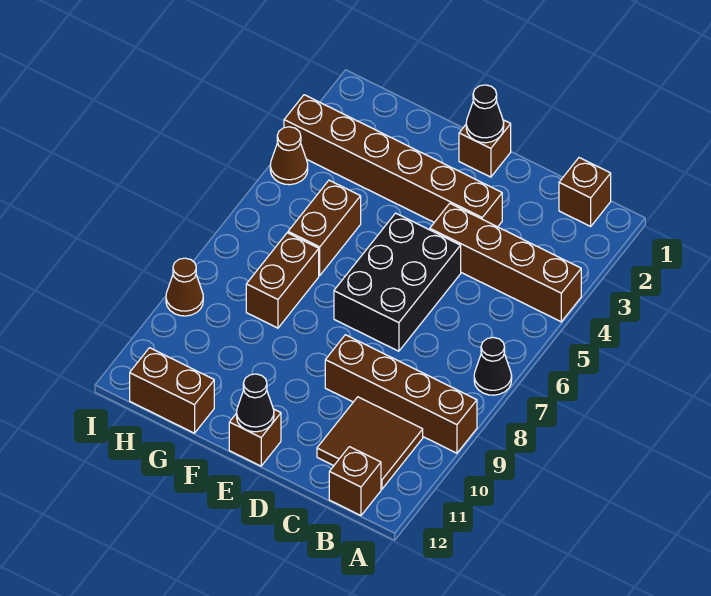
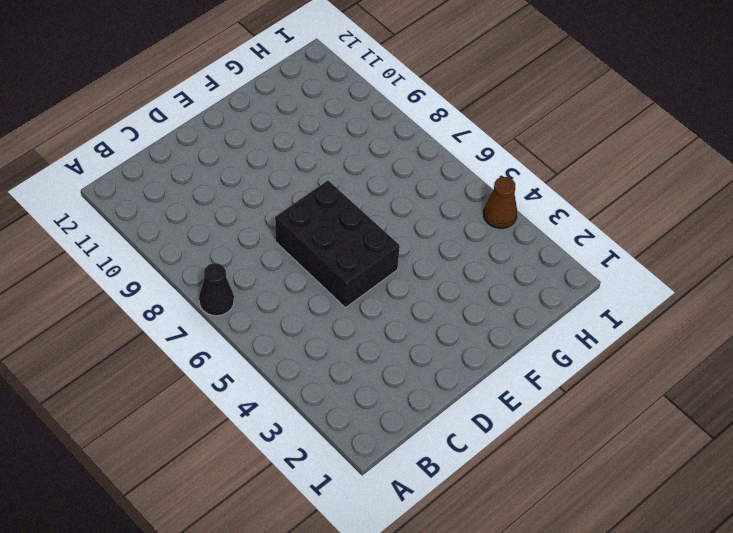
none -> brown brick A4:D4 level 1
none -> brown brick A9:D9 level 1
none -> brown brick B1 level 1

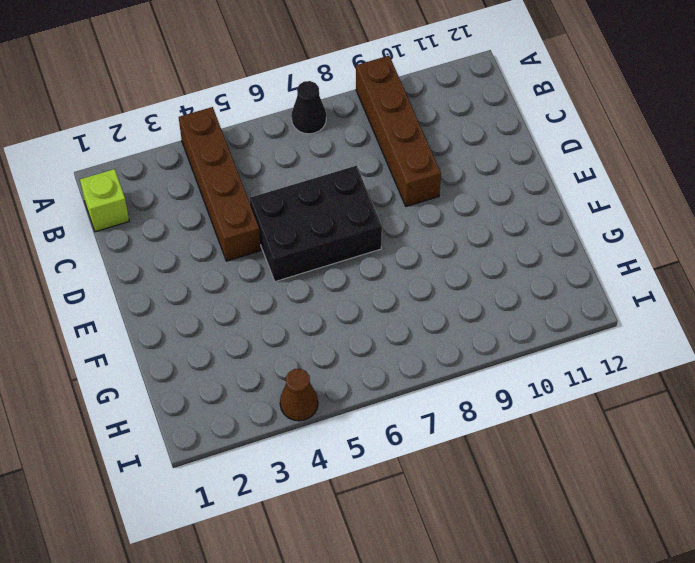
lime brick B1 level 1 -> brown brick B1 level 1
none -> brown tile B10:C11 level 1
none -> brown brick B12 level 1
none -> brown brick D3:I3 level 1

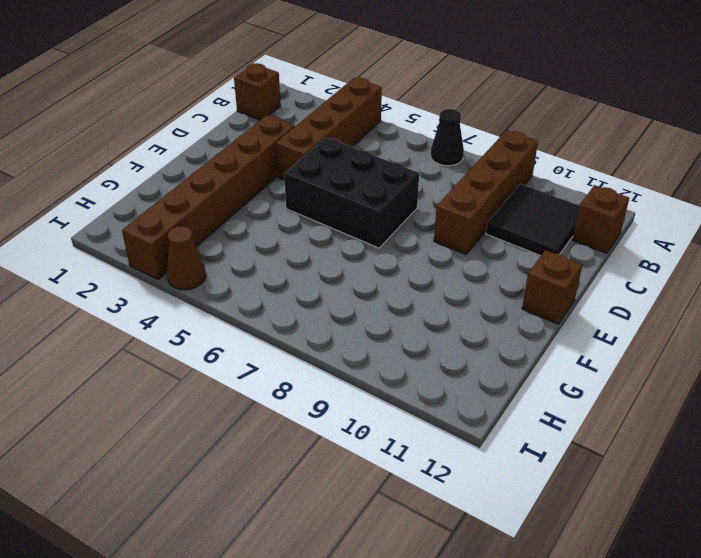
black tile B10:C11 level 1 -> brown tile B10:C11 level 1
none -> brown brick E1 level 1
none -> brown brick G5:G6 level 1
none -> brown brick G7:G8 level 1

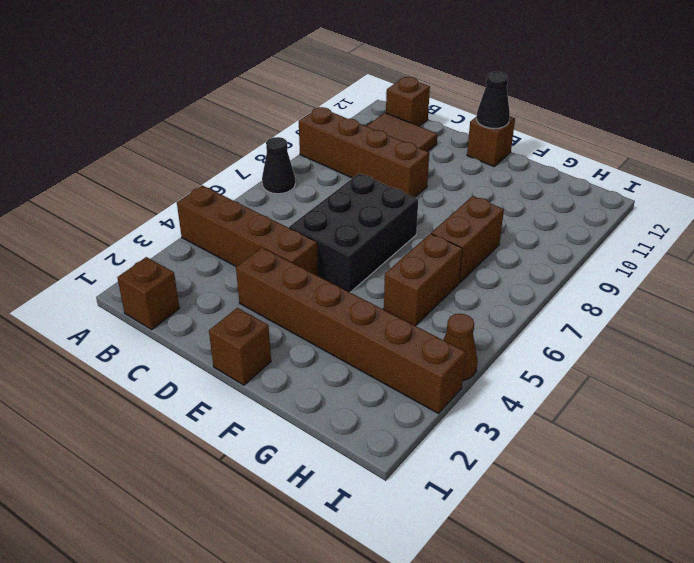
none -> brown brick G12:H12 level 1
none -> brown cone I9 level 1
none -> black cone E1 level 2

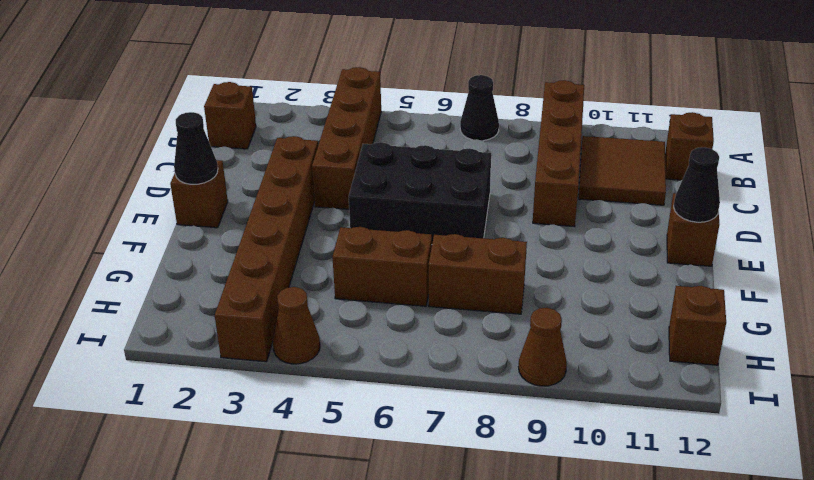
brown brick H12 level 1 -> brown brick G12:H12 level 1

